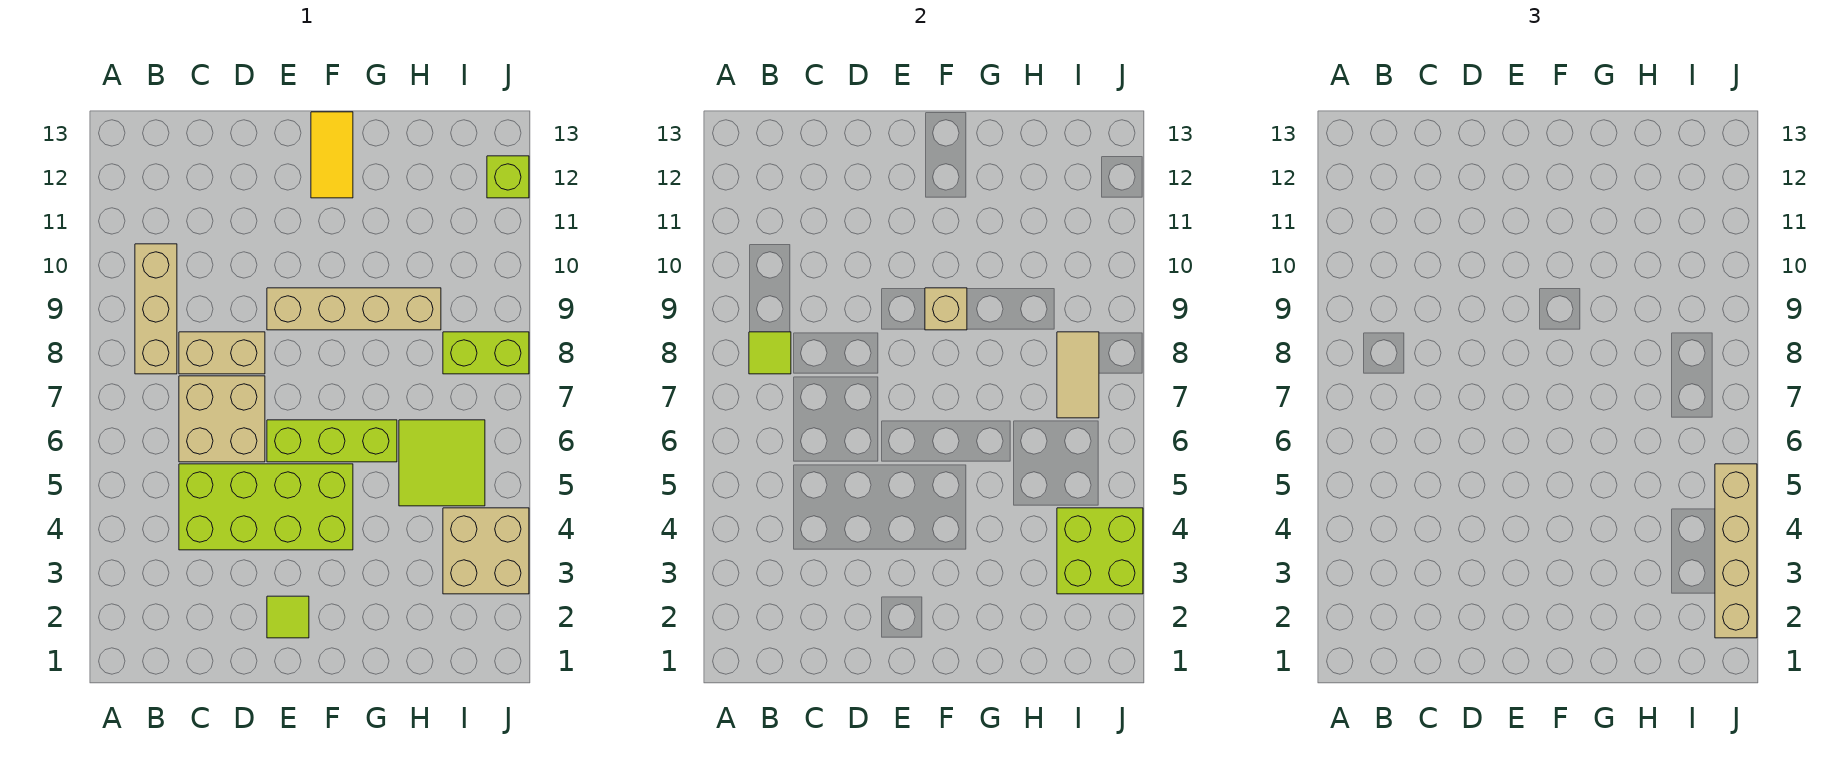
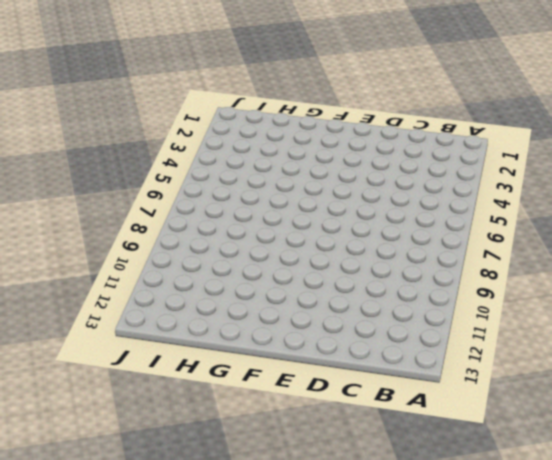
none -> tan brick B8:B10 level 1
none -> lime brick C4:F5 level 1
none -> tan brick C6:D7 level 1

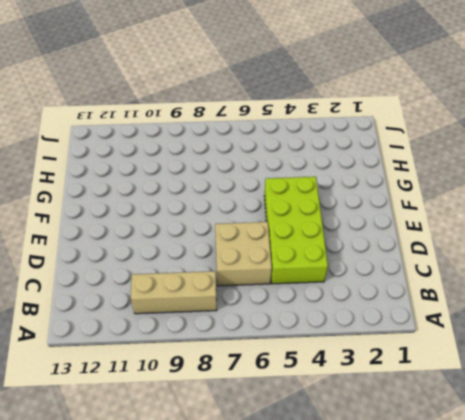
none -> tan brick C8:D8 level 1
none -> lime tile E2 level 1
none -> lime brick E6:G6 level 1

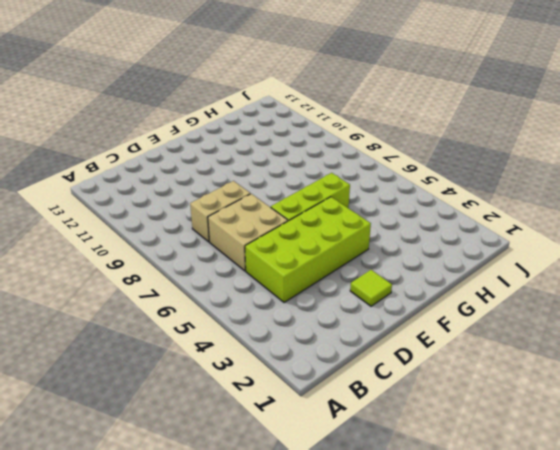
none -> tan brick B8:B10 level 1
none -> tan brick E9:H9 level 1
none -> yellow tile F12:F13 level 1

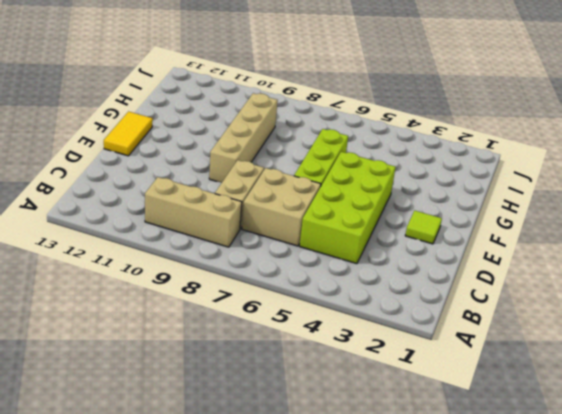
yellow tile E13:F13 level 1 -> yellow tile F12:F13 level 1
none -> lime tile H5:I6 level 1
none -> tan brick I3:J4 level 1
none -> lime brick I8:J8 level 1

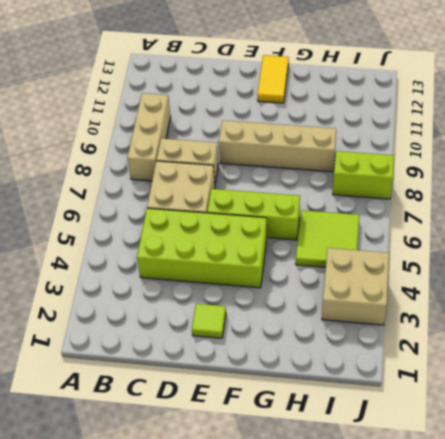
none -> lime brick J12 level 1
none -> lime tile B8 level 2
none -> tan brick F9 level 2

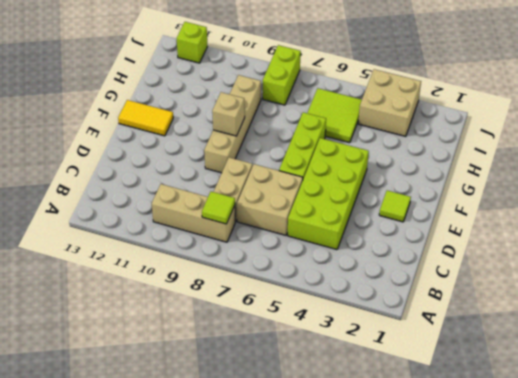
none -> lime brick I3:J4 level 2
none -> tan tile I7:I8 level 2
none -> tan brick J2:J5 level 3

